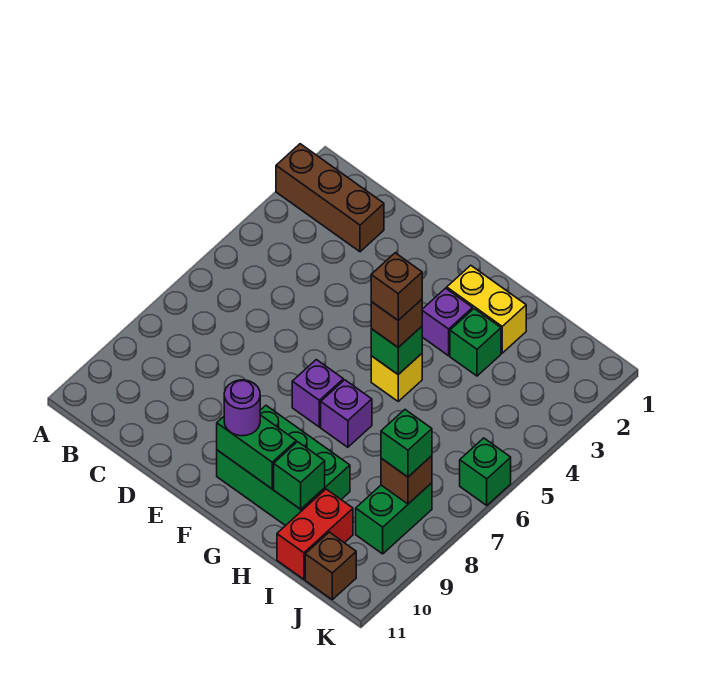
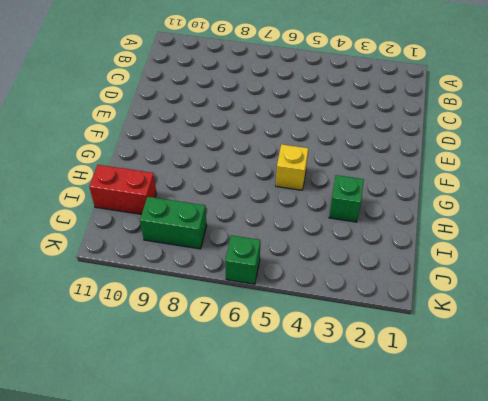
none -> brown brick A2:C2 level 1
none -> purple brick F7 level 1
none -> green brick F9:H10 level 1

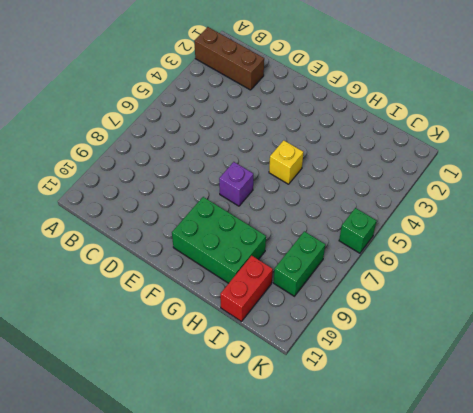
none -> yellow brick G2:H2 level 1
none -> purple brick G3 level 1
none -> purple brick G7 level 1

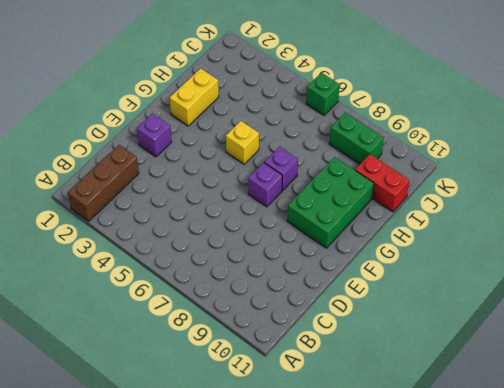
purple brick E2 level 1 -> purple brick G3 level 1
none -> green brick H3 level 1
none -> brown brick J11 level 1
none -> green brick F10:G10 level 2

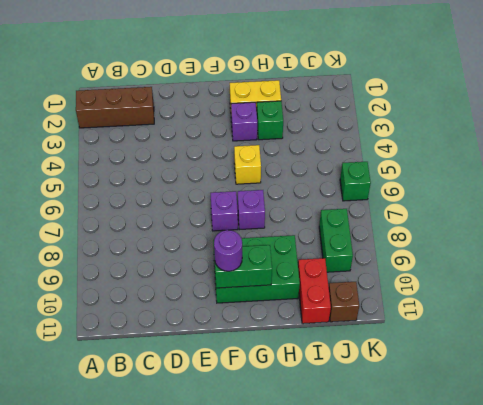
none -> green brick G5 level 2
none -> green brick H10 level 2
none -> brown brick J8 level 2

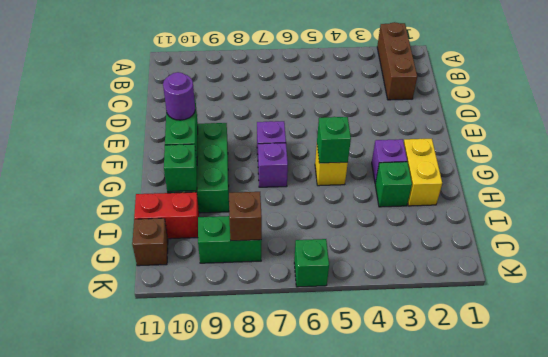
none -> brown brick G5 level 3
none -> green brick J8 level 3
none -> brown brick G5 level 4

